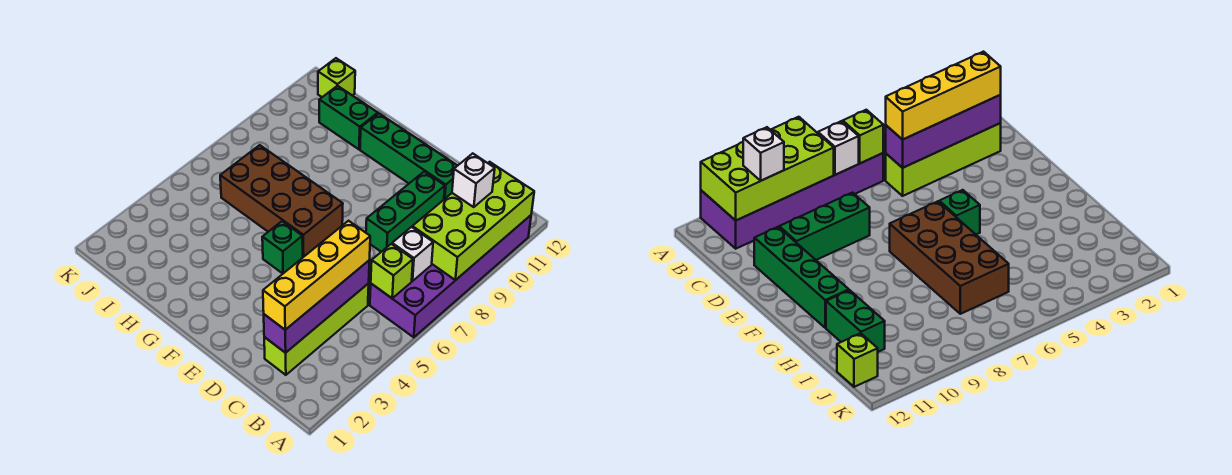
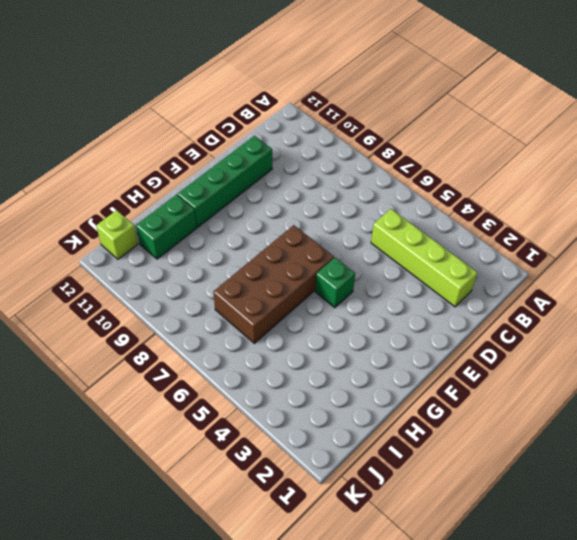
none -> purple brick A6:B11 level 1
none -> green brick D8:D10 level 1
none -> lime brick A8:B11 level 2

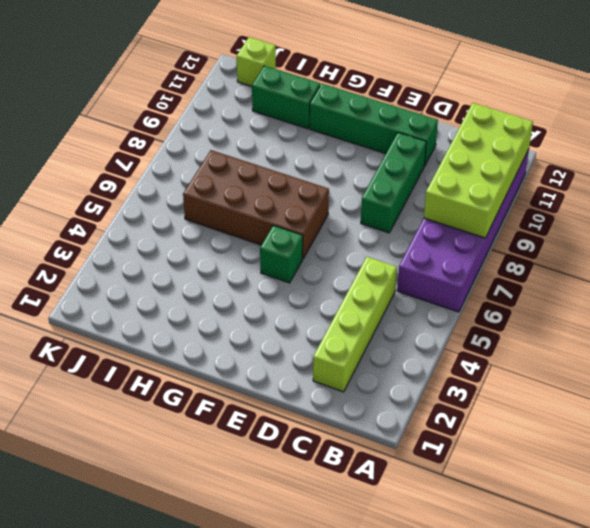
none -> lime brick B6 level 2
none -> white brick B7 level 2
none -> purple brick C2:C5 level 2

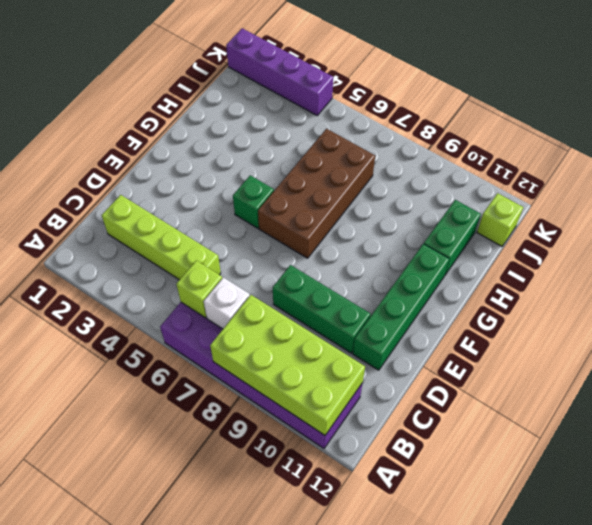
purple brick K1:K4 level 1 -> purple brick C2:C5 level 2
none -> white brick B10 level 3
none -> yellow brick C2:C5 level 3

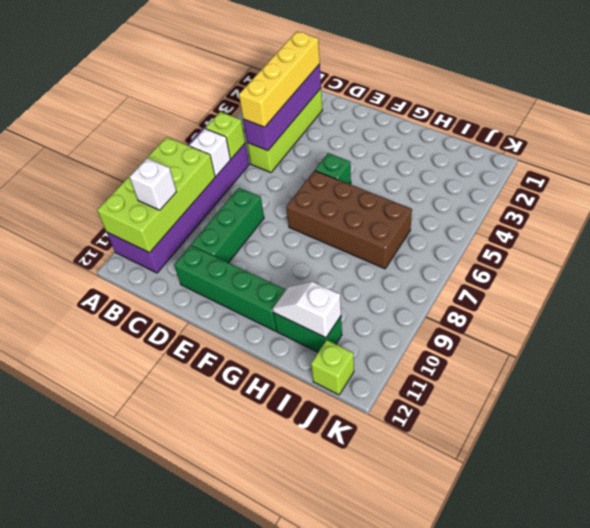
white slope H11:I11 level 2 top I -> none

